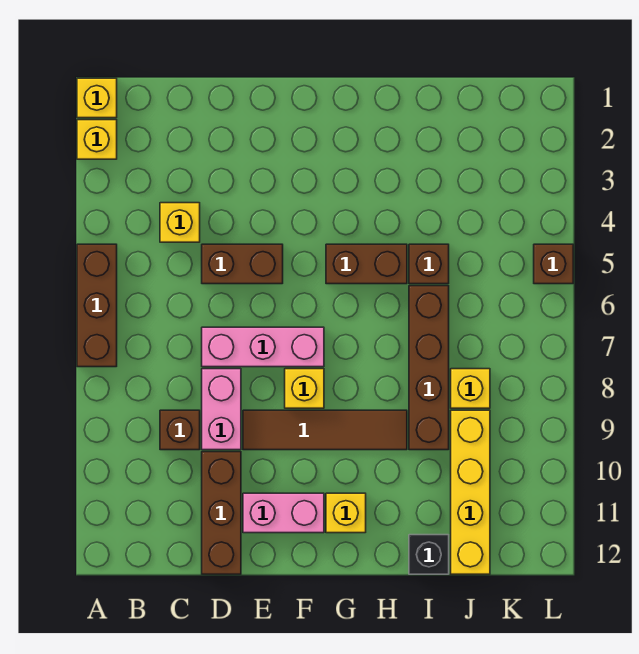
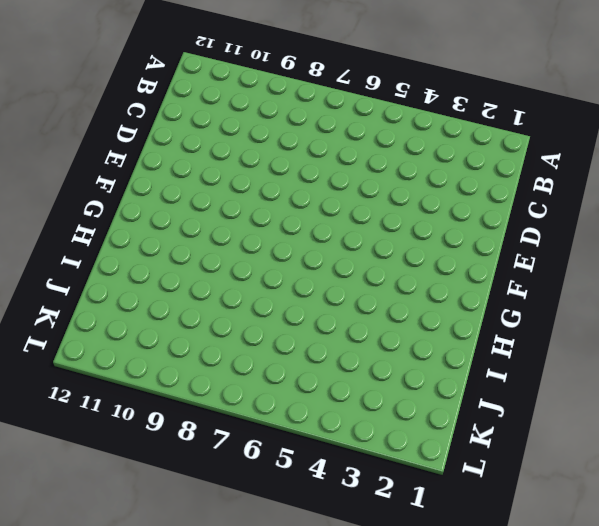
none -> yellow brick A1 level 1
none -> yellow brick A2 level 1
none -> brown brick A5:A7 level 1

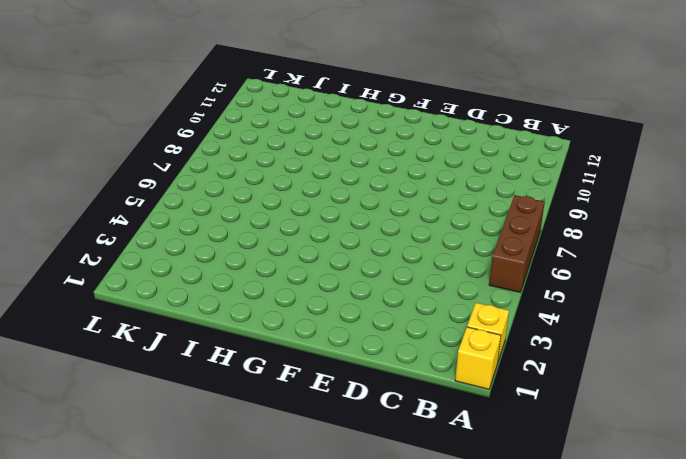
none -> yellow brick C4 level 1
none -> brown brick C9 level 1
none -> brown brick D5:E5 level 1

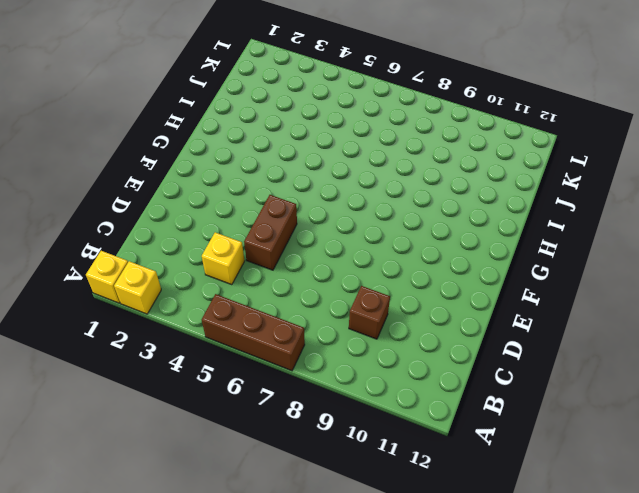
none -> pink brick D7:F7 level 1
none -> pink brick D8:D9 level 1
none -> brown brick D10:D12 level 1

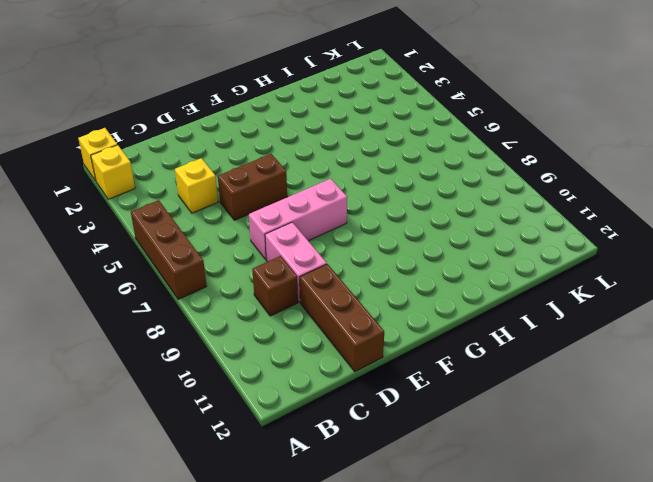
none -> brown tile E9:H9 level 1
none -> pink brick E11:F11 level 1
none -> yellow brick F8 level 1

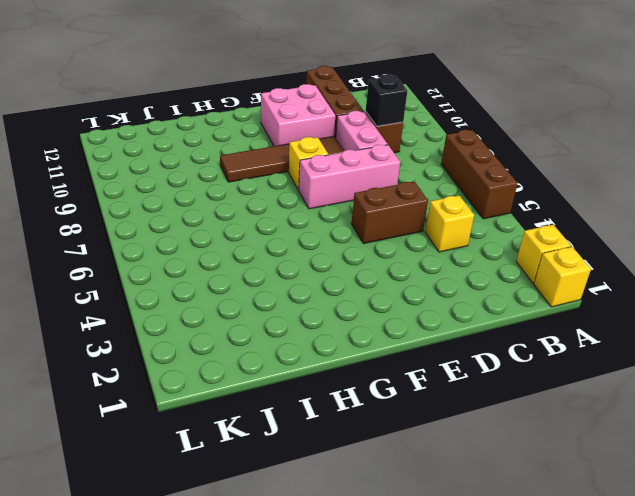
black brick C9 level 2 -> black brick I12 level 1
pink brick E10:F11 level 1 -> pink brick E11:F11 level 1
none -> brown brick G5:H5 level 1
none -> yellow brick G11 level 1
none -> brown brick I5 level 1

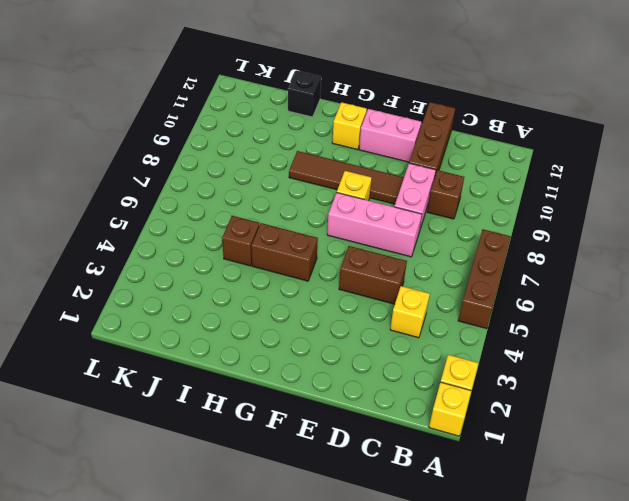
none -> brown brick I6:I9 level 1
none -> yellow brick J8 level 1
none -> yellow brick J9:J12 level 1

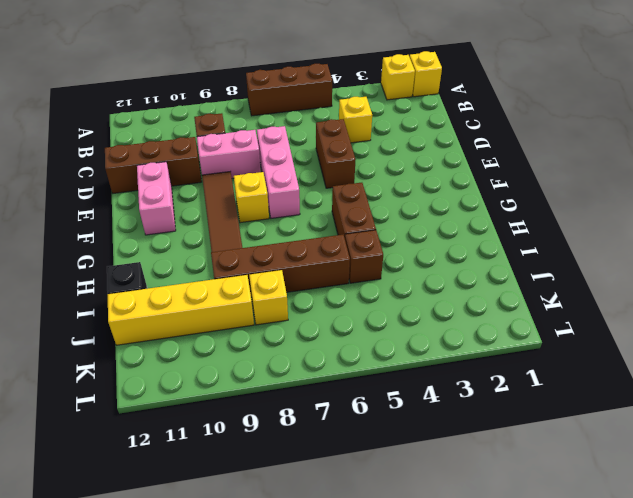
none -> yellow brick G11 level 1
none -> brown brick L5 level 1

